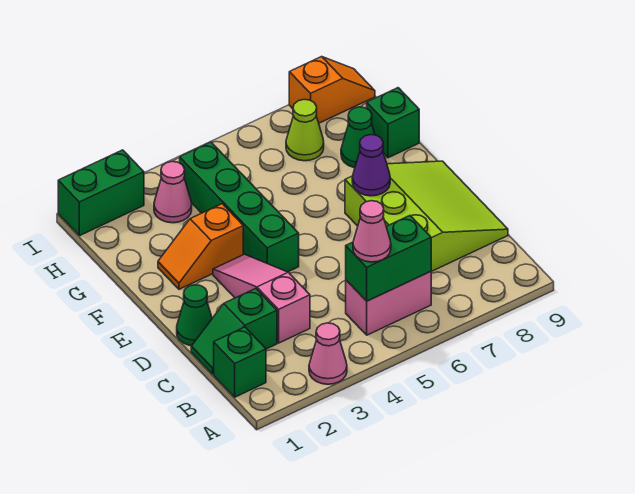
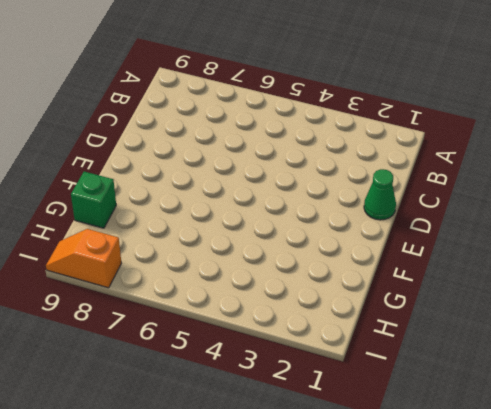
none -> pink cone A3 level 1
none -> green brick B1 level 1
none -> pink brick B5:B6 level 1

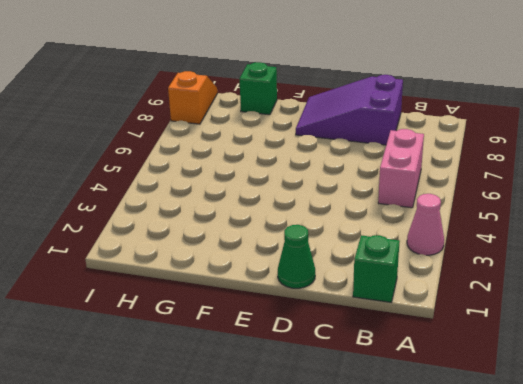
purple slope C8:E9 level 1 top C -> lime slope C7:E9 level 1 top 7
none -> green slope C1:C2 level 1 top 2
none -> pink slope C3:E3 level 1 top C
none -> green brick E4:H4 level 1

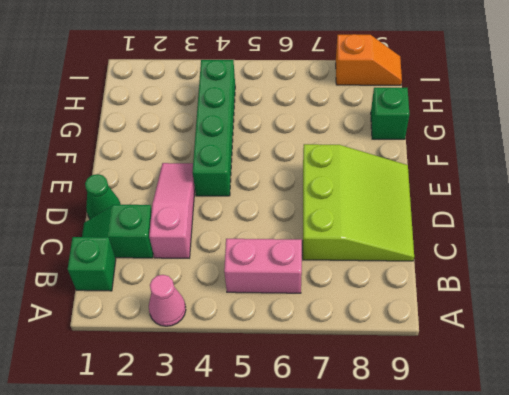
none -> orange slope F2:F3 level 1 top 3
none -> green cone G8 level 1
none -> pink cone H3 level 1

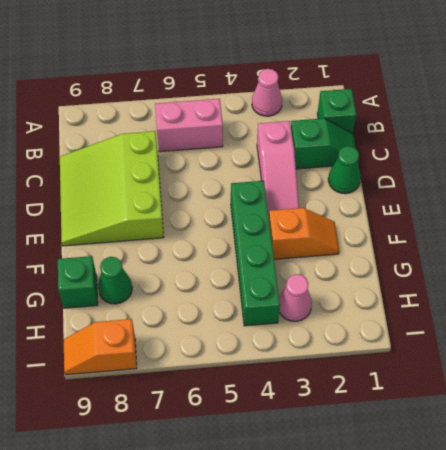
none -> lime cone H7 level 1
none -> green brick I1:I2 level 1
none -> green brick B5:B6 level 2

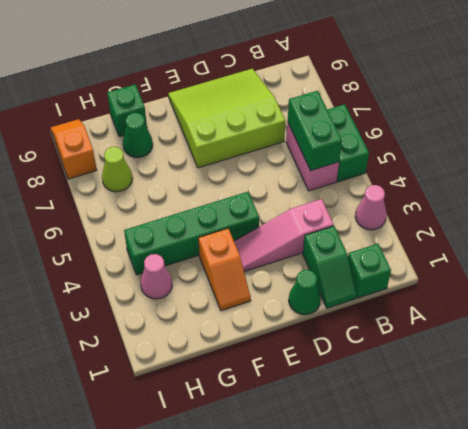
green brick A5:A6 level 1 -> green brick I1:I2 level 1
none -> purple cone E7 level 2
none -> pink cone B5 level 3

